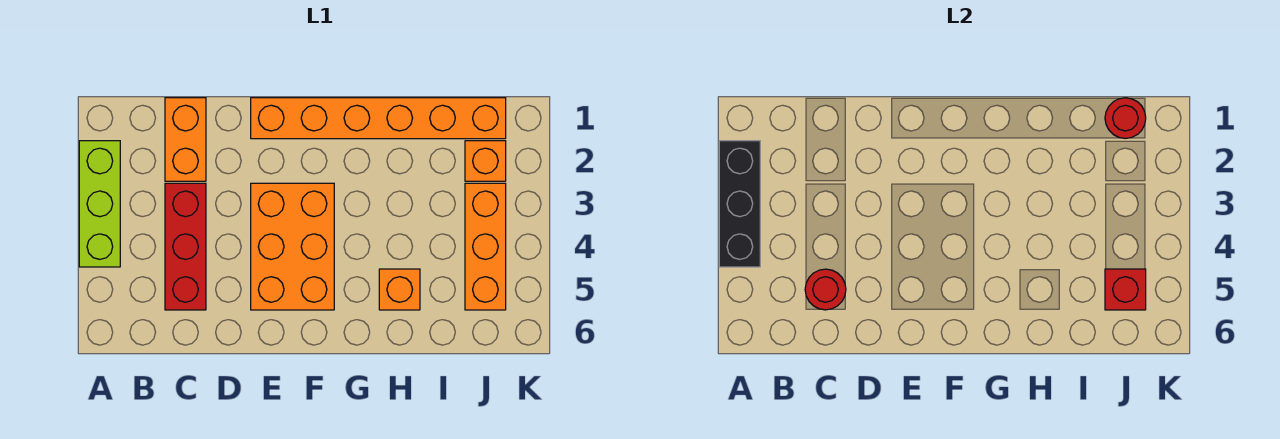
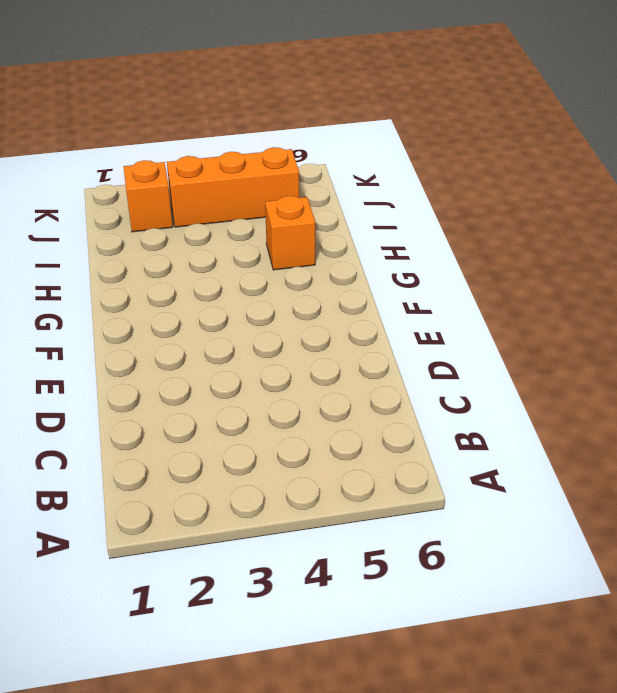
none -> lime brick A2:A4 level 1
none -> orange brick C1:C2 level 1
none -> red brick C3:C5 level 1

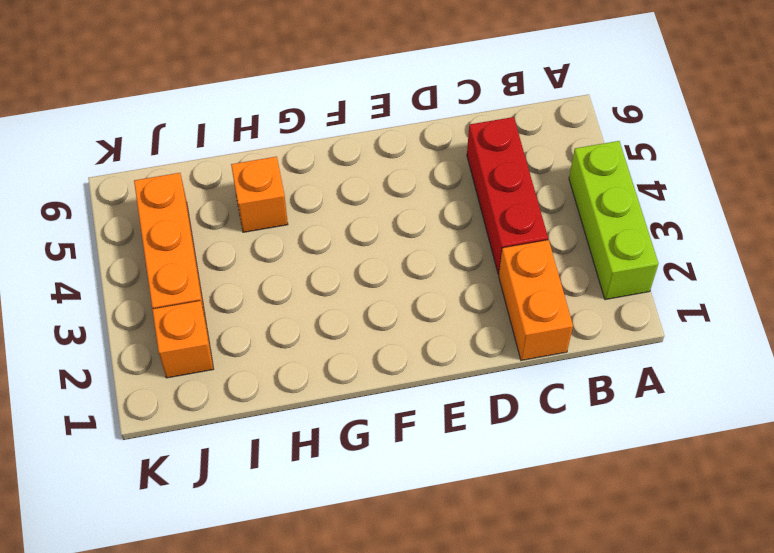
none -> orange brick E1:J1 level 1
none -> orange brick E3:F5 level 1
none -> black brick A2:A4 level 2

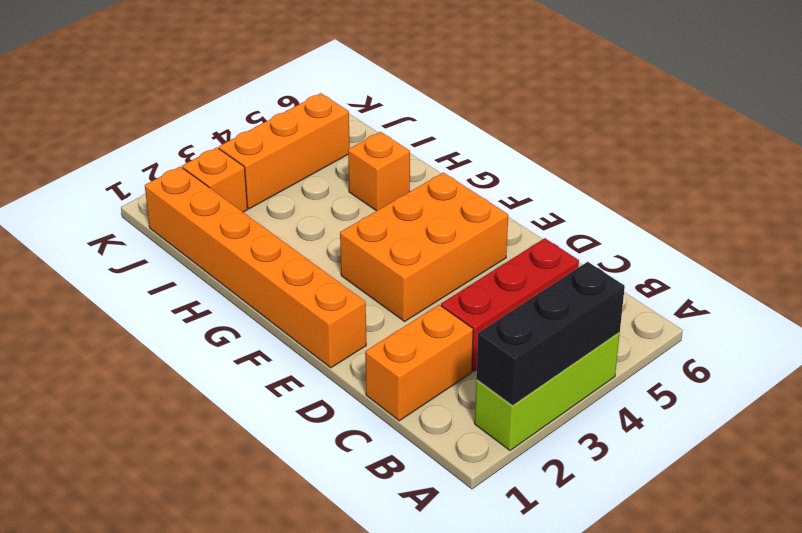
none -> red round brick C5 level 2
none -> red round brick J1 level 2
none -> red brick J5 level 2

